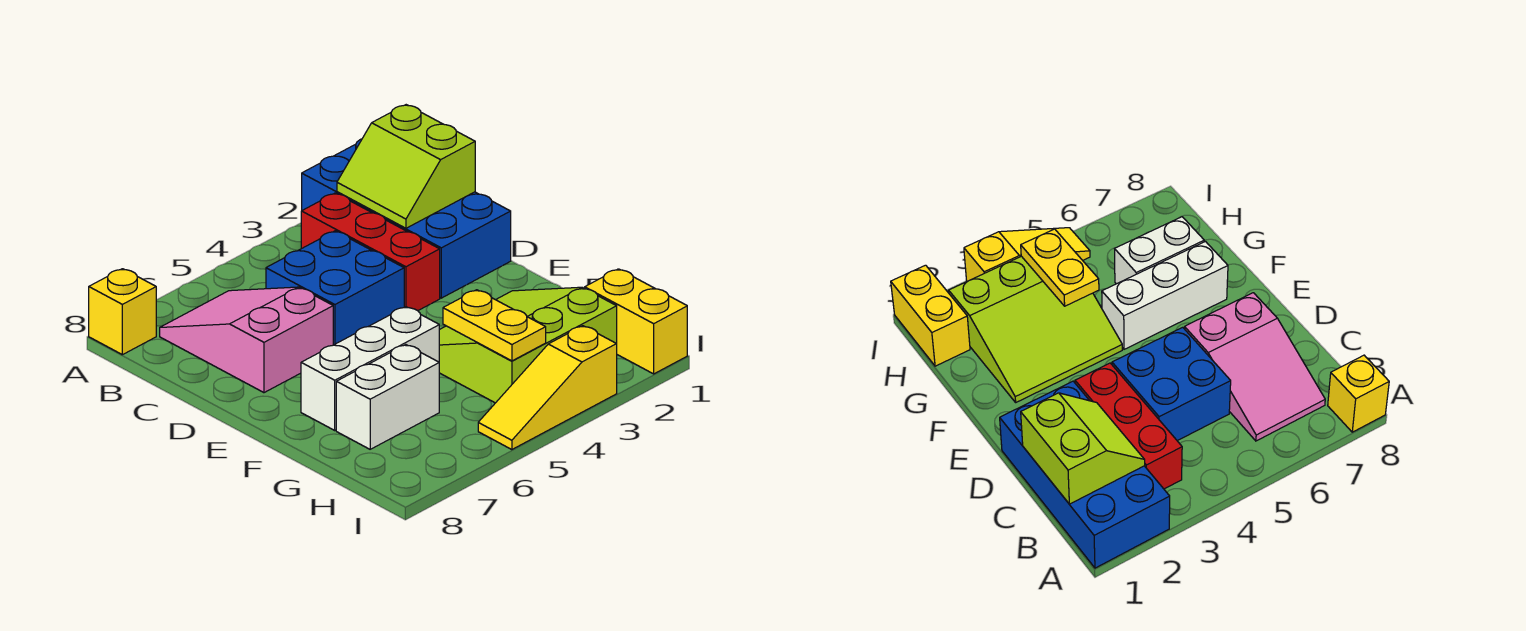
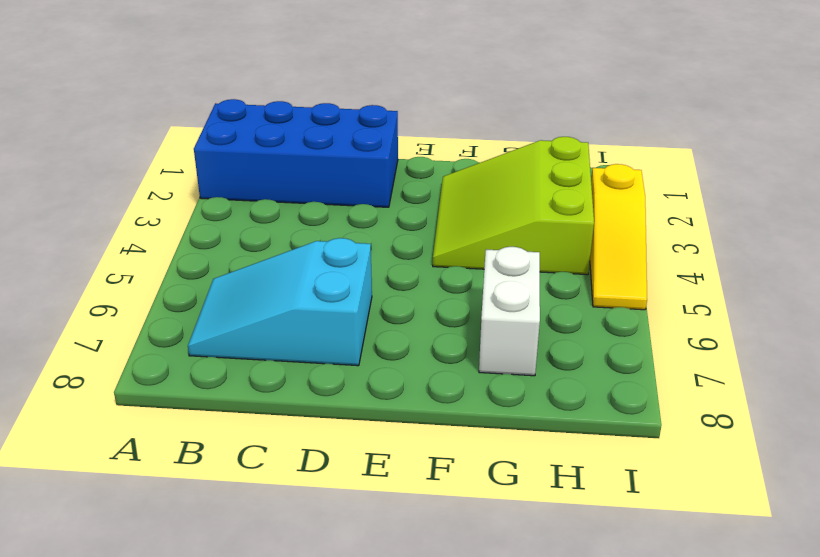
cyan slope B6:D7 level 1 top D -> pink slope B6:D7 level 1 top D
none -> yellow brick A8 level 1
none -> red brick B3:D3 level 1
none -> blue brick C4:D5 level 1

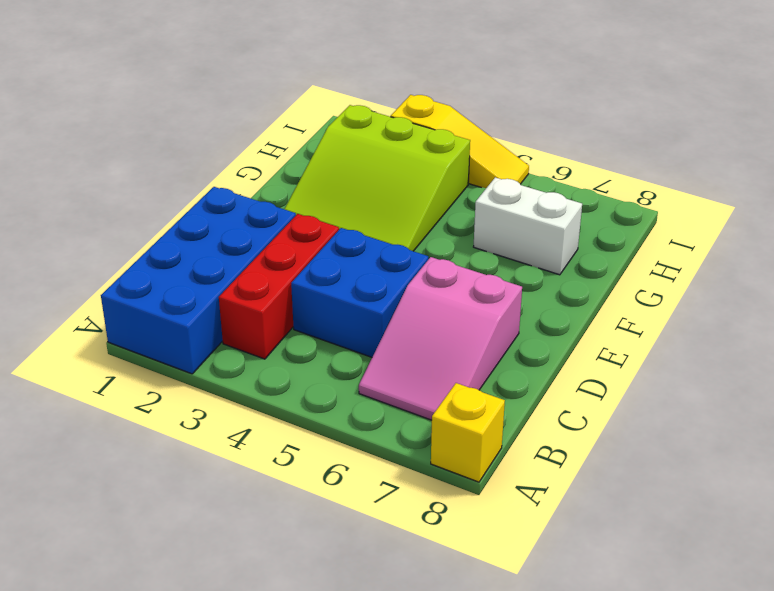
none -> white brick F5:F7 level 1
none -> yellow brick H1:I1 level 1
none -> lime slope B1:C2 level 2 top 1

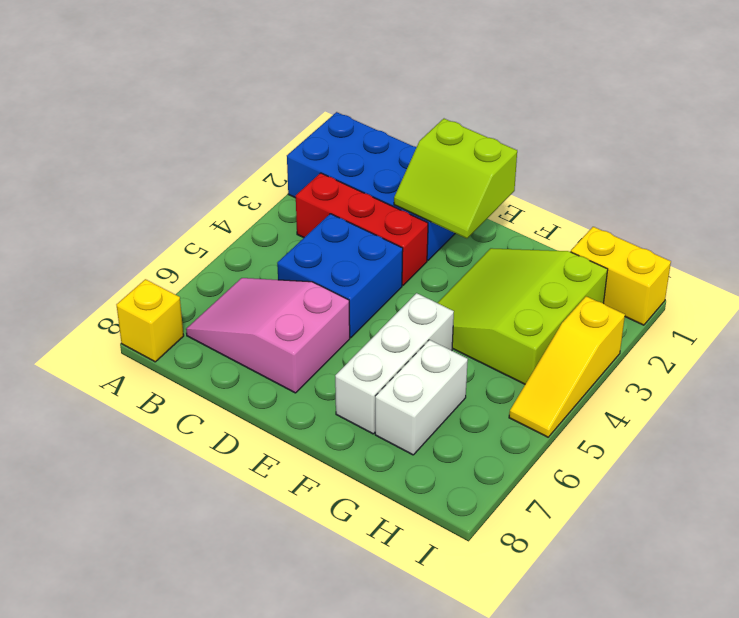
lime slope D1:E2 level 2 top 1 -> lime slope B1:C2 level 2 top 1
none -> yellow plate G4:H4 level 2

